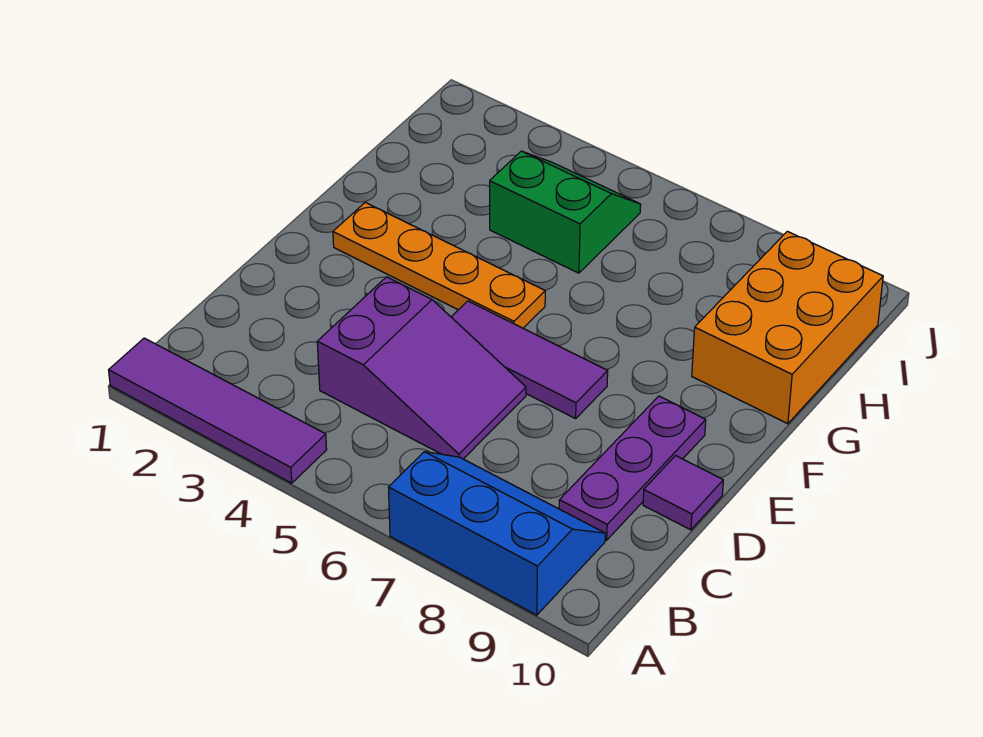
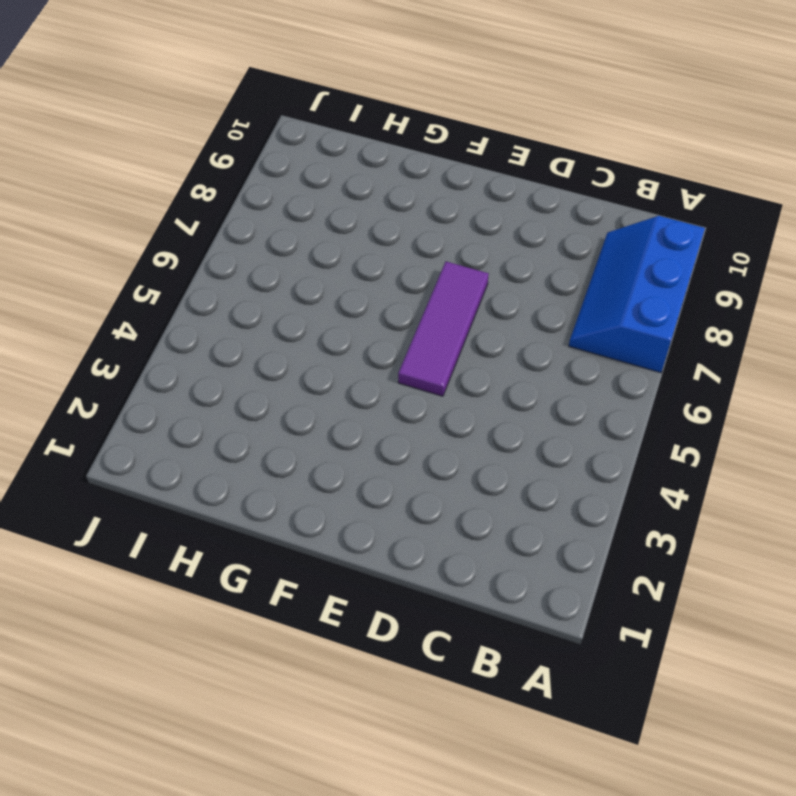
none -> purple tile A1:A4 level 1
none -> purple slope C4:D6 level 1 top 4

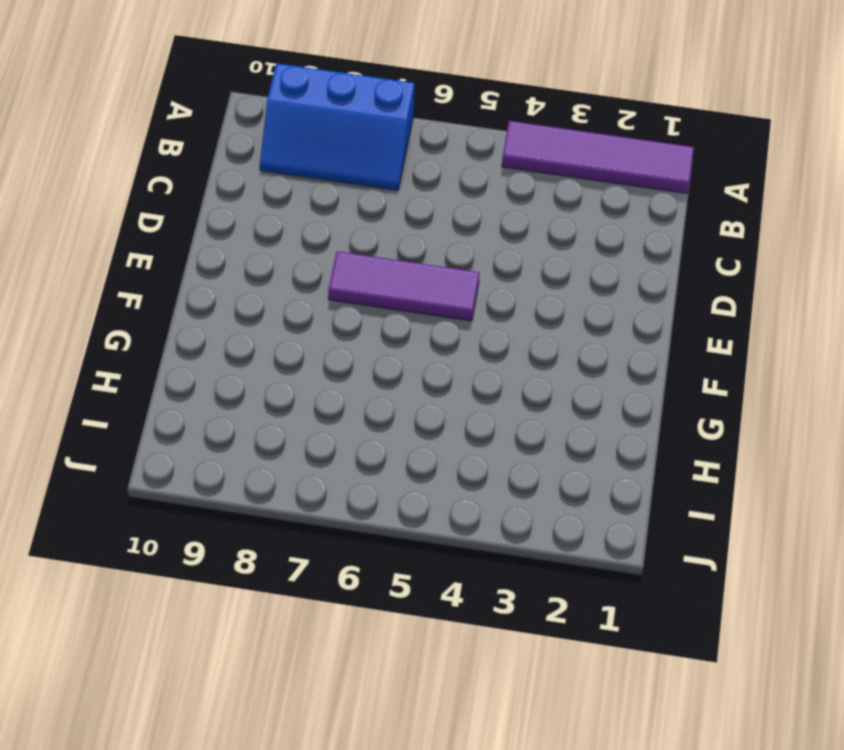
none -> purple slope C4:D6 level 1 top 4
none -> purple plate C9:E9 level 1

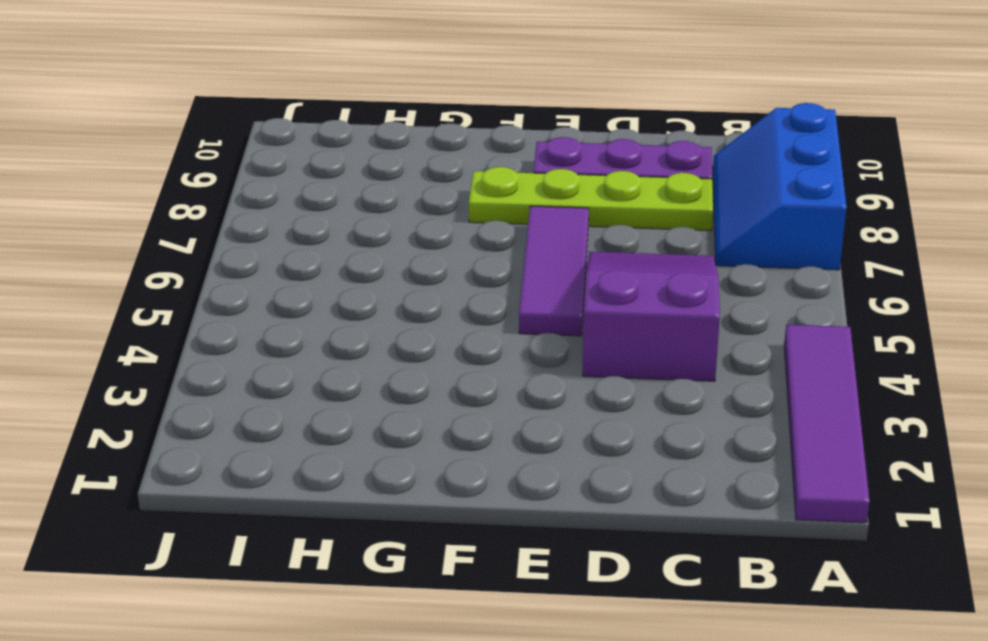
lime plate C8:F8 level 1 -> none
none -> purple tile D10 level 1
none -> orange plate F2:F5 level 1

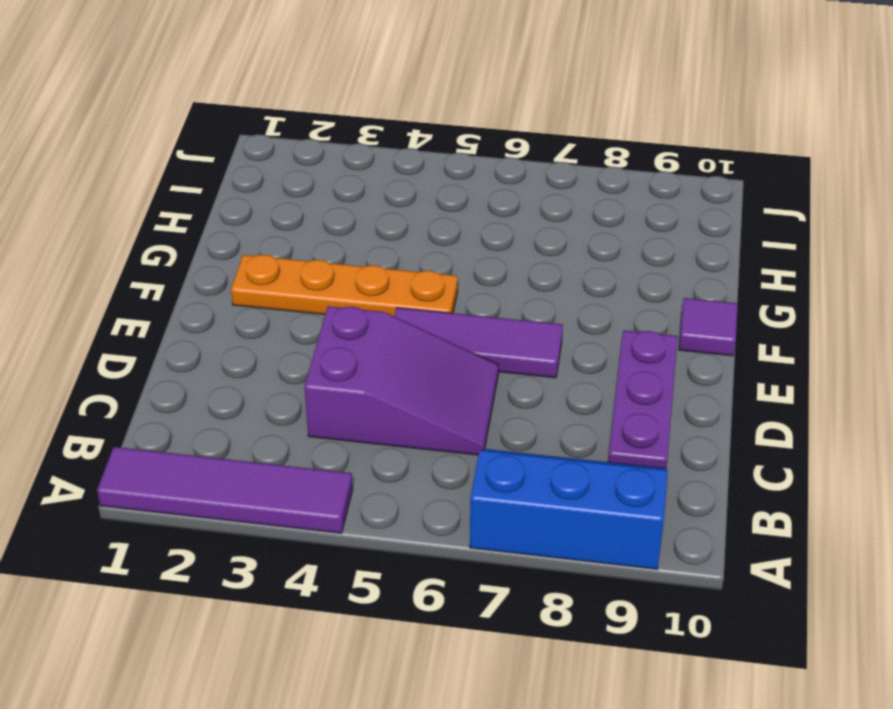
purple tile F10 level 1 -> purple tile D10 level 1
none -> orange brick G9:I10 level 1
none -> green slope H4:I5 level 1 top H

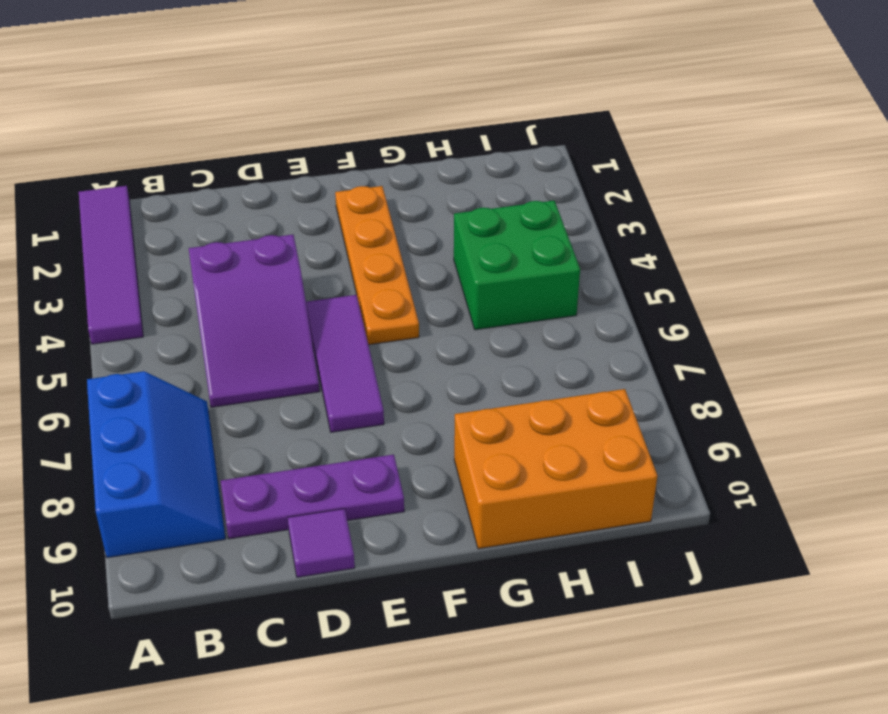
green brick H4:I5 level 1 -> green slope H4:I5 level 1 top H

